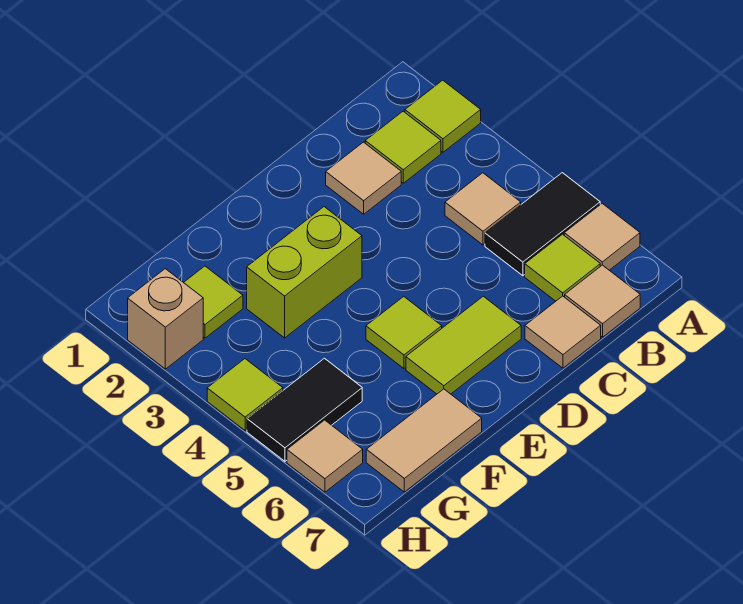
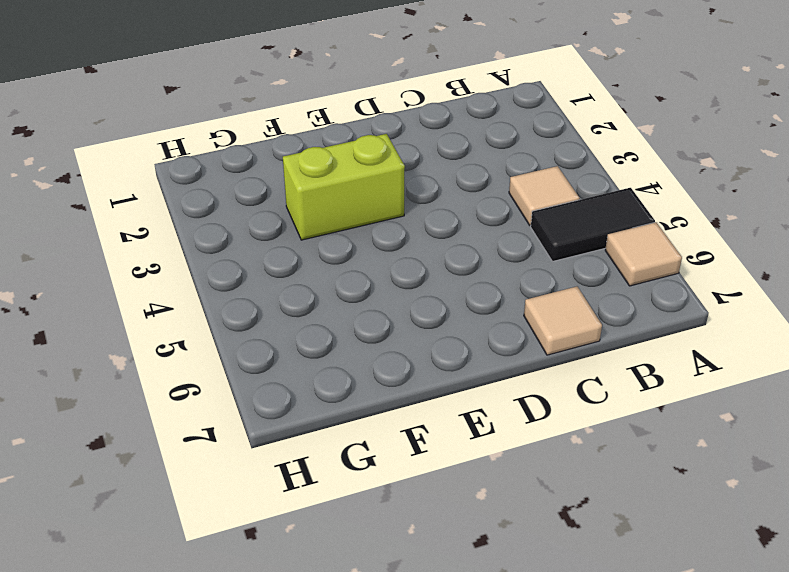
none -> lime tile A2 level 1
none -> lime tile B2 level 1
none -> lime tile B6 level 1

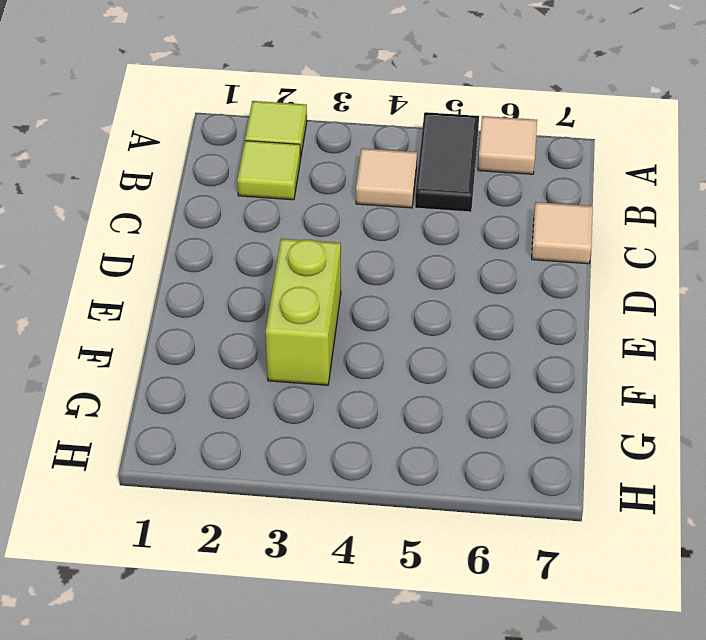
none -> lime tile B6 level 1
none -> tan tile B7 level 1
none -> tan tile C2 level 1

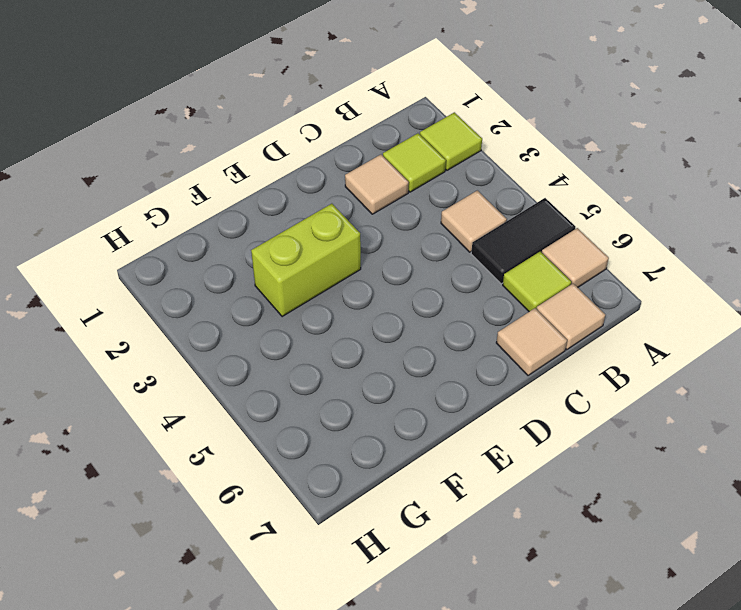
none -> lime tile D6:E6 level 1
none -> lime tile E5 level 1
none -> tan tile F7:G7 level 1

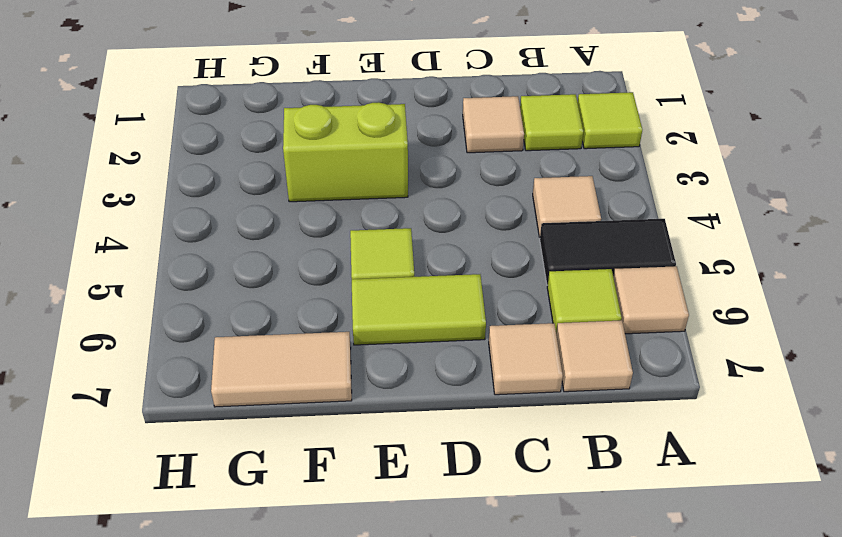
none -> lime tile G2 level 1
none -> black tile G5:H5 level 1
none -> tan brick H2 level 1

